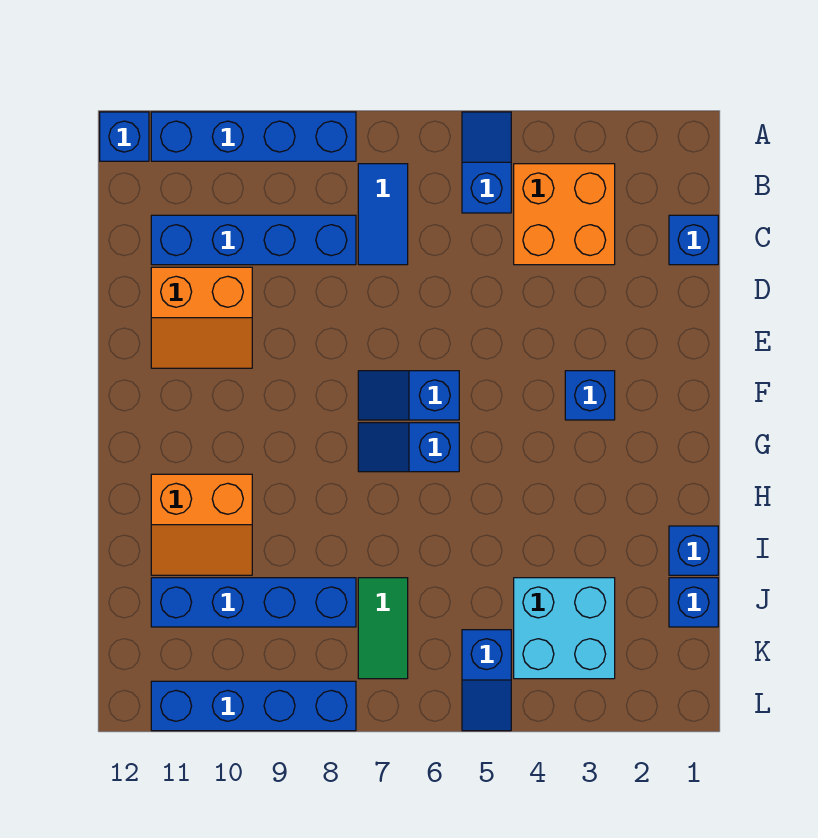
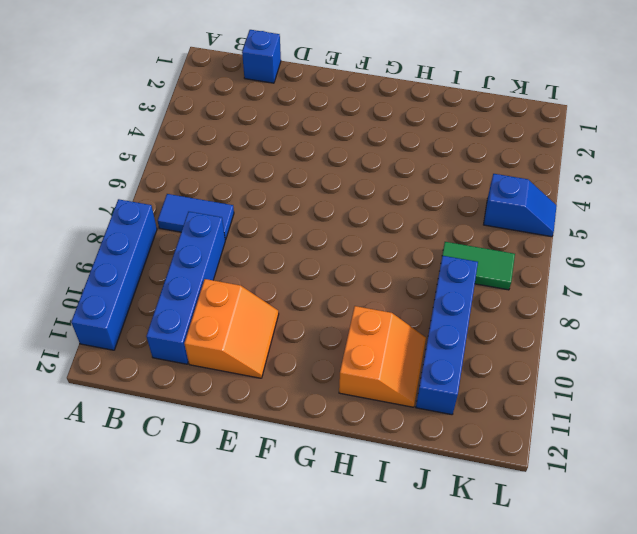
none -> blue slope A5:B5 level 1 top B
none -> blue brick A12 level 1
none -> orange brick B3:C4 level 1

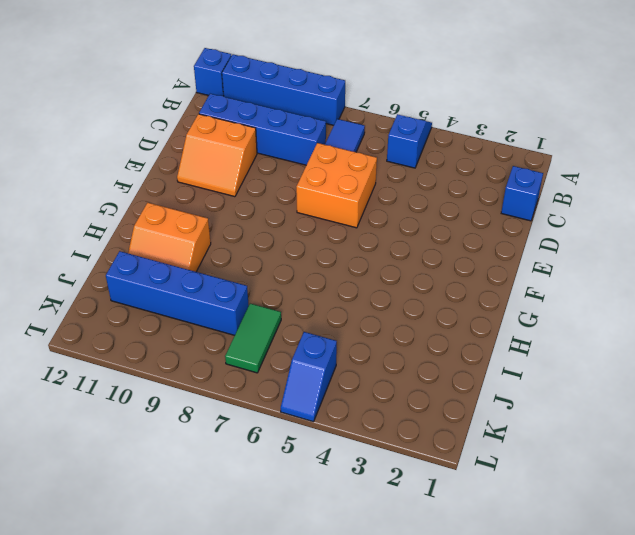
orange brick D6:E7 level 1 -> orange brick B3:C4 level 1
none -> blue brick F3 level 1
none -> blue slope F6:F7 level 1 top 6
none -> blue slope G6:G7 level 1 top 6

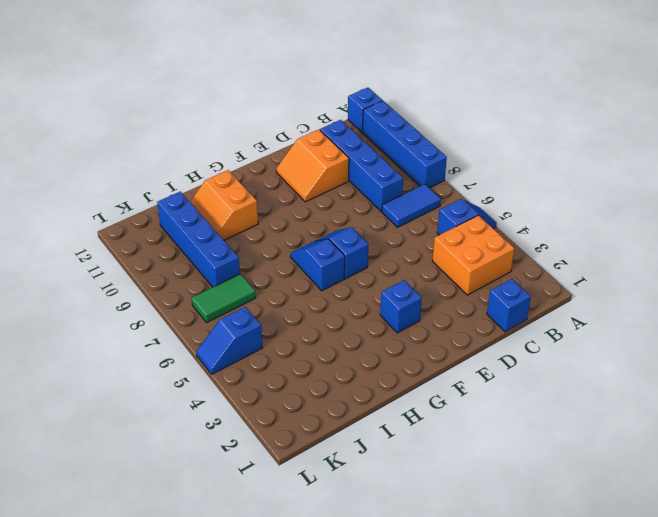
none -> blue brick I1 level 1
none -> blue brick J1 level 1
none -> cyan brick J3:K4 level 1

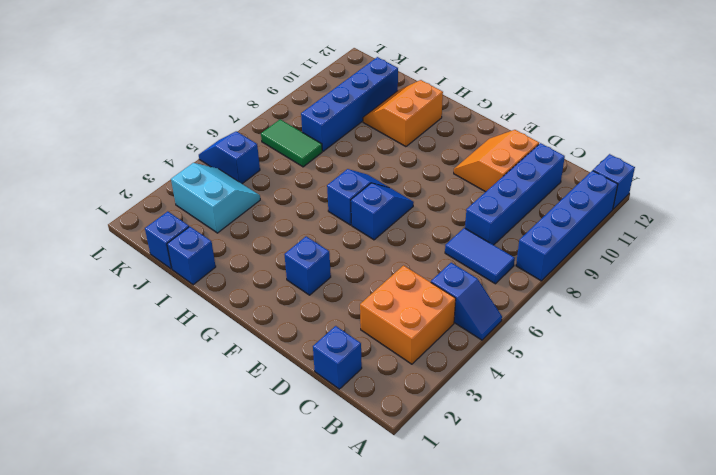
cyan slope J3:K4 level 1 top 3 -> cyan brick J3:K4 level 1
none -> blue brick L8:L11 level 1

